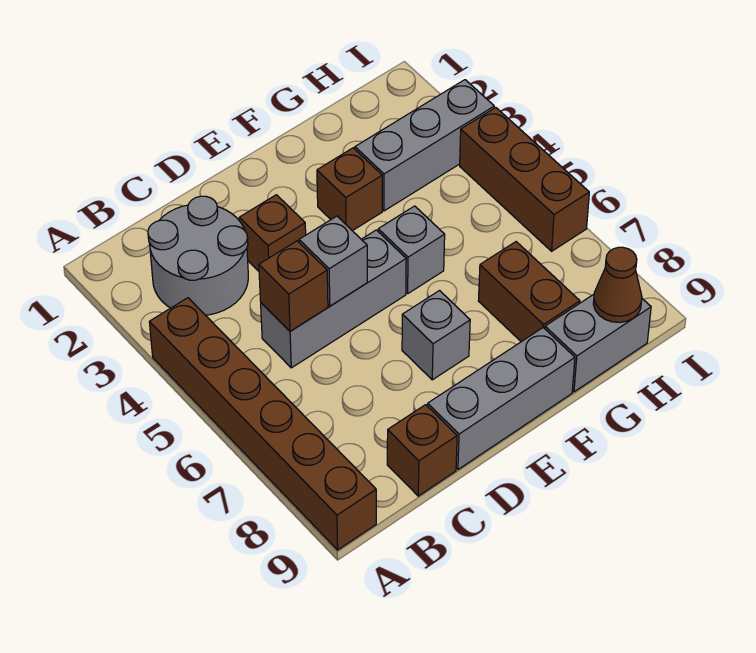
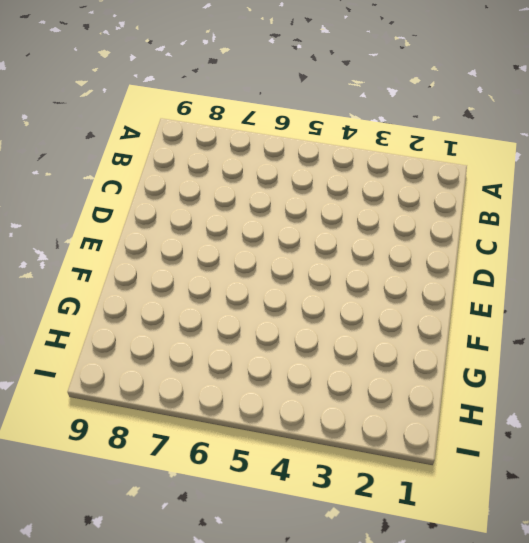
none -> brown brick A4:A9 level 1
none -> grey round brick B2:C3 level 1
none -> grey brick C5:E5 level 1

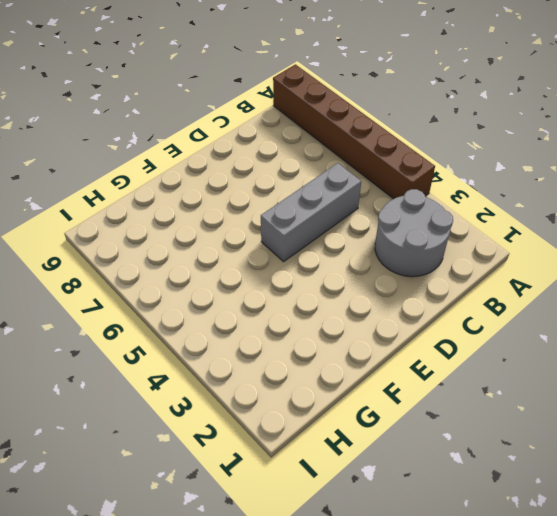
none -> brown brick C9 level 1
none -> brown brick D3 level 1
none -> grey brick D9:F9 level 1

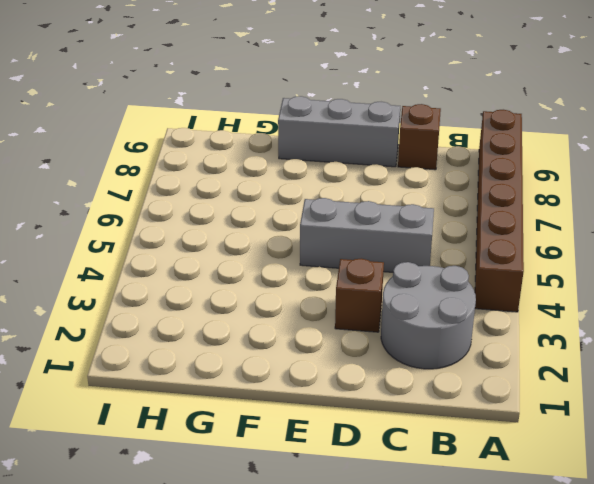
none -> grey brick E7 level 1
none -> brown brick F3 level 1
none -> grey brick F5 level 1

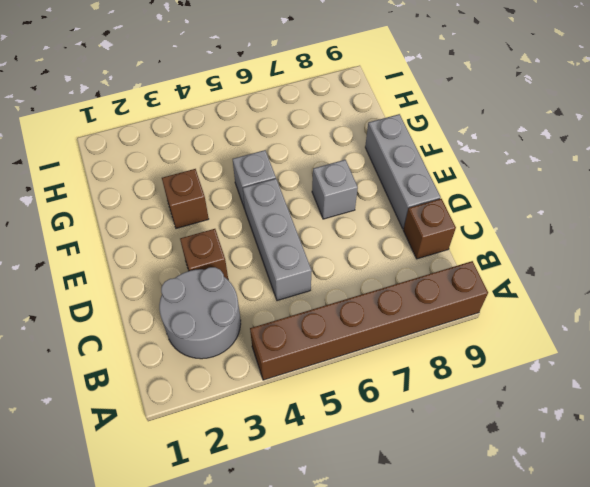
none -> grey brick G3:I3 level 1
none -> brown brick G7:G8 level 1
none -> grey brick G9:H9 level 1

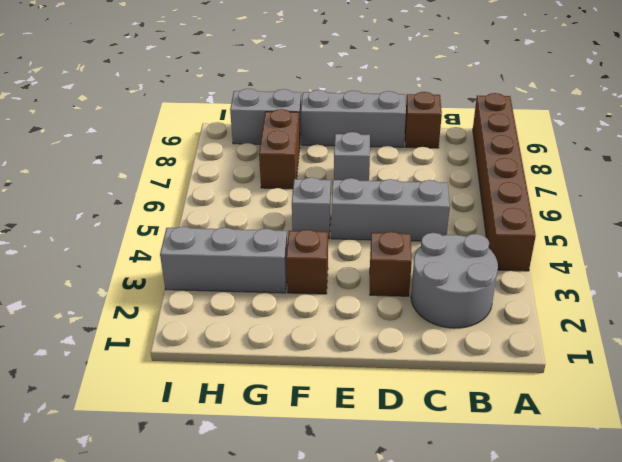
none -> brown brick I4:I6 level 1
none -> brown brick C5 level 2
none -> grey brick D5 level 2

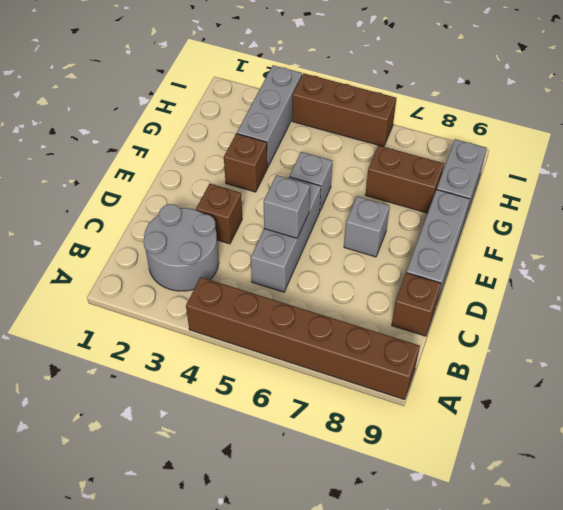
none -> brown brick C5 level 2
none -> brown cone H9 level 2

